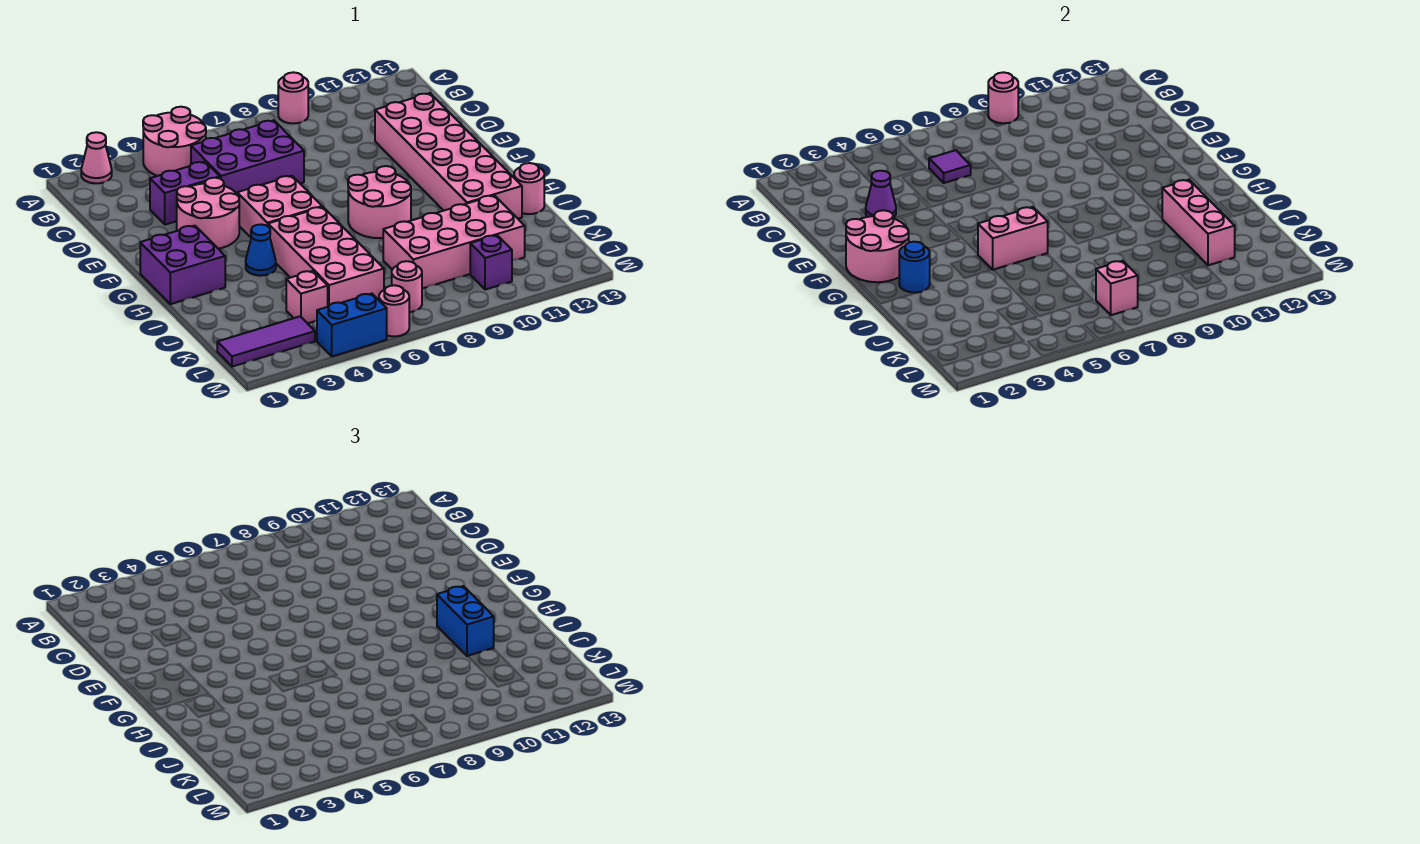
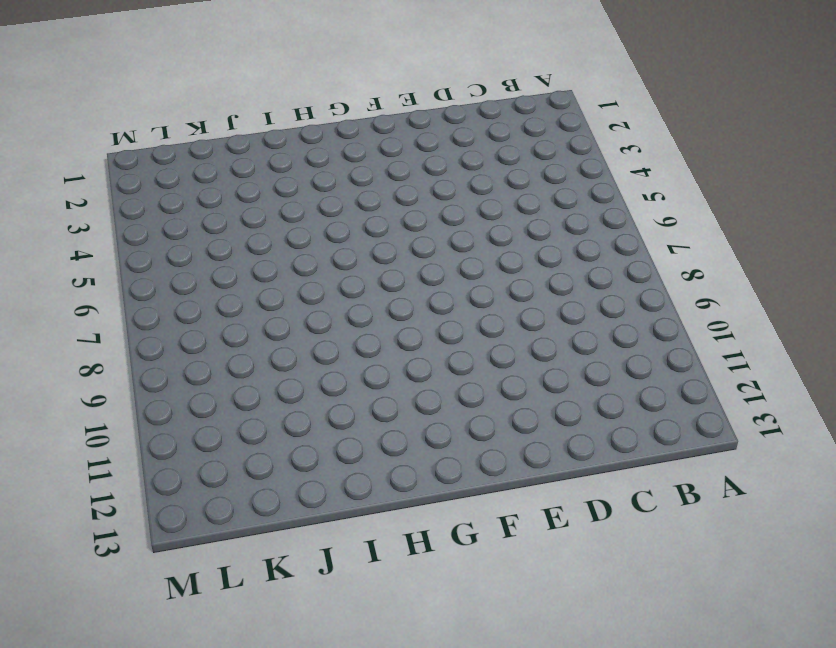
none -> pink cone A2 level 1
none -> pink round brick A4:B5 level 1
none -> pink round brick A9 level 1

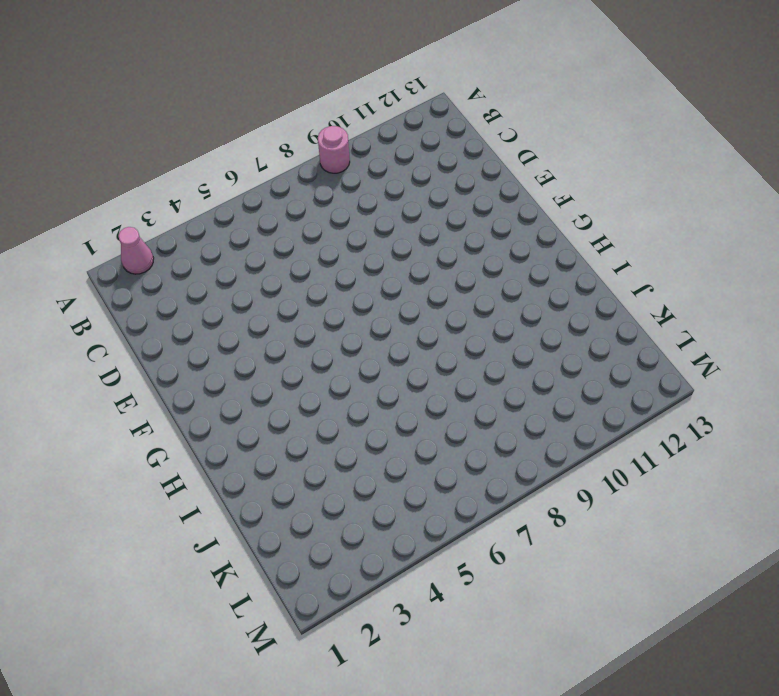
none -> pink round brick A4:B5 level 1
none -> purple brick C5:D7 level 1
none -> purple brick D3:D4 level 1

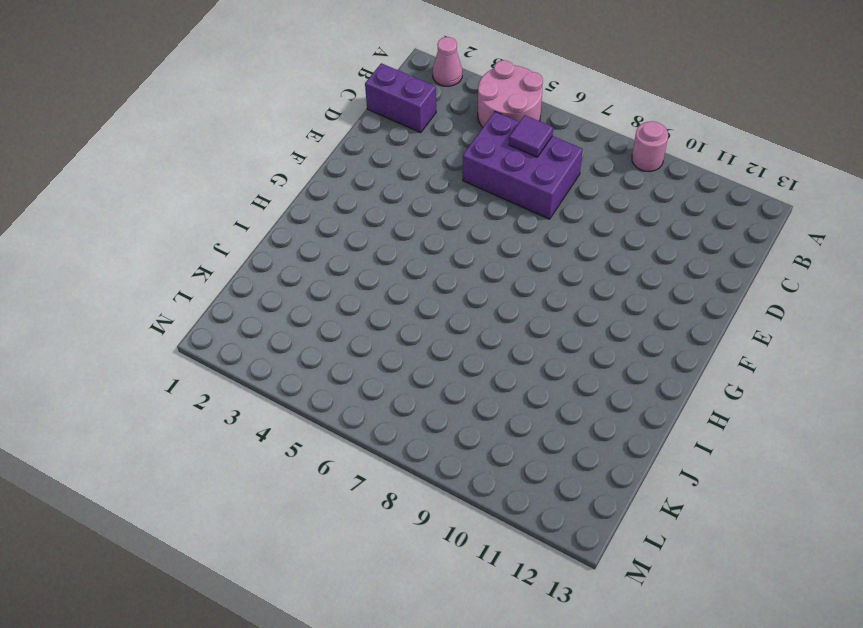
purple brick C1:C2 level 1 -> purple brick D3:D4 level 1
none -> pink brick D11:I12 level 1
none -> pink round brick E3:F4 level 1
none -> pink brick F5:G6 level 1

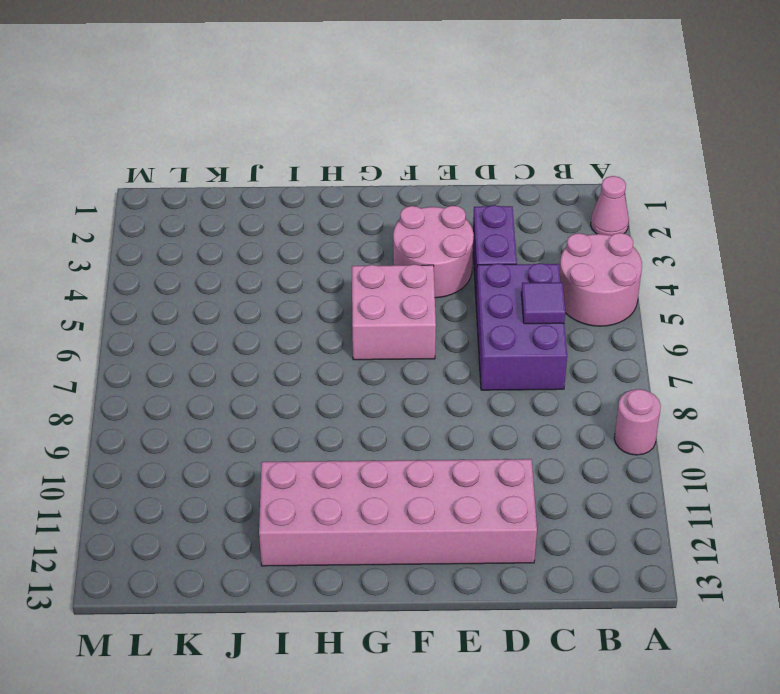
none -> purple brick G1:H2 level 1
none -> pink round brick G8:H9 level 1
none -> blue cone H4 level 1

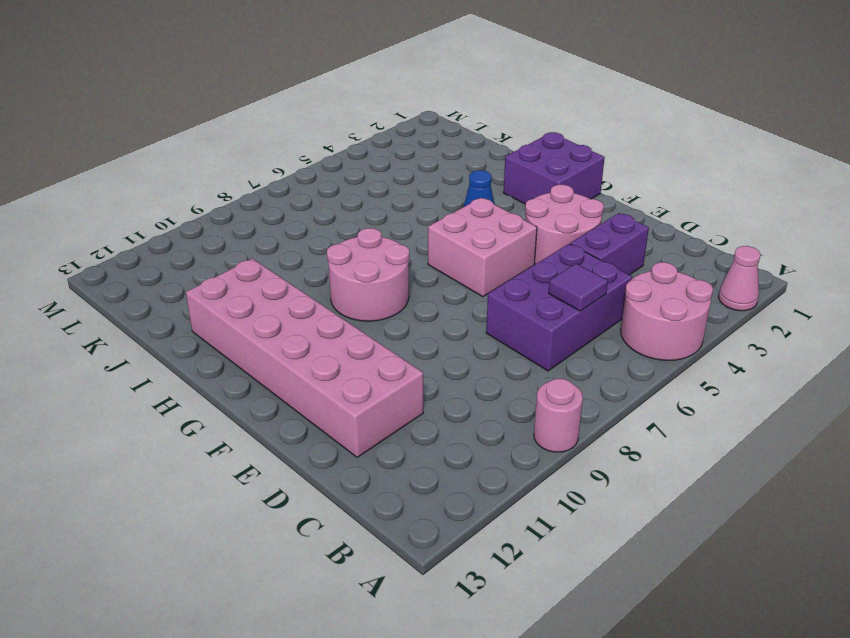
none -> pink brick H5:K6 level 1
none -> pink round brick I13 level 1
none -> pink brick J8:K11 level 1

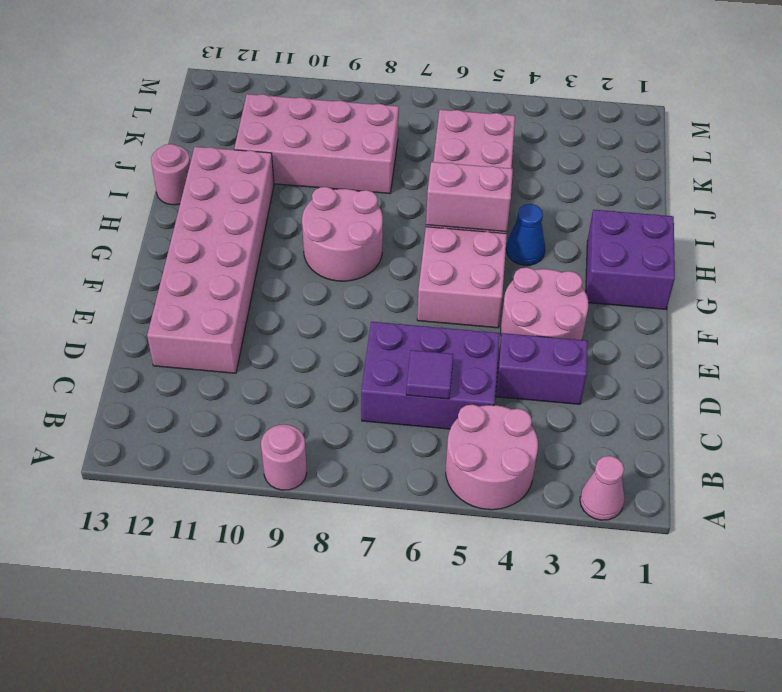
none -> pink brick K4 level 1
none -> purple tile L1:L3 level 1
none -> pink round brick L7 level 1

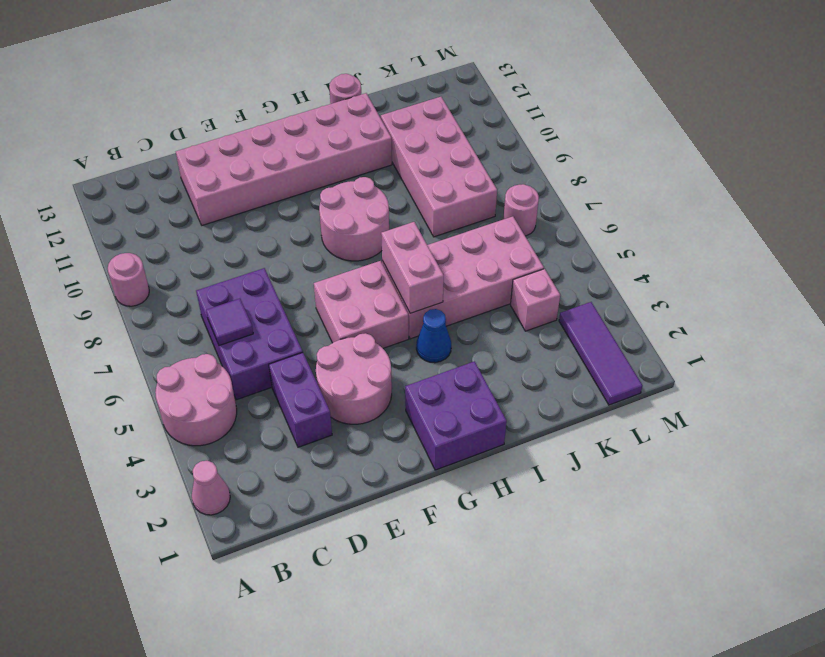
none -> purple brick L10 level 1
none -> blue brick M4:M5 level 1
none -> pink round brick M6 level 1

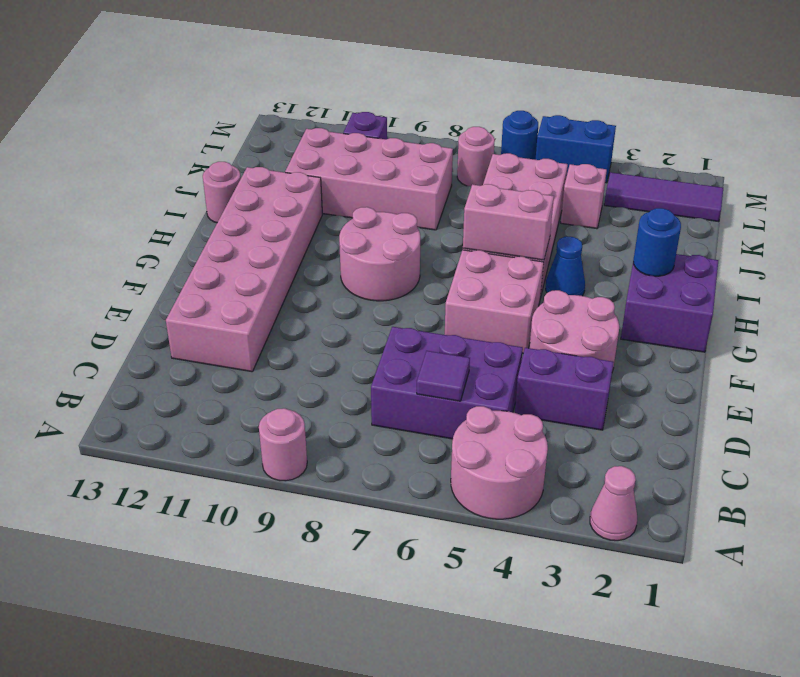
blue round brick M6 level 1 -> pink round brick M6 level 1
none -> pink round brick A9 level 2
none -> purple cone D3 level 2
none -> pink round brick F1:G2 level 2

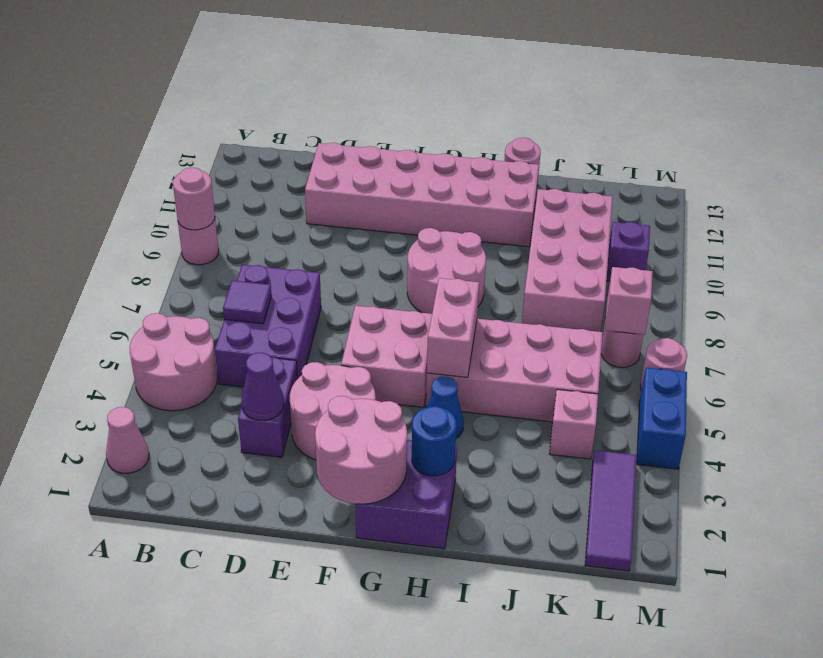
none -> pink brick I11:K11 level 2
none -> blue brick H11:I11 level 3

